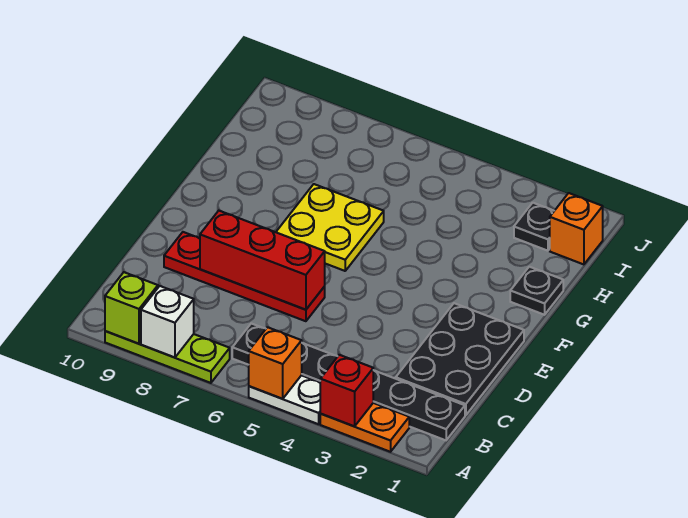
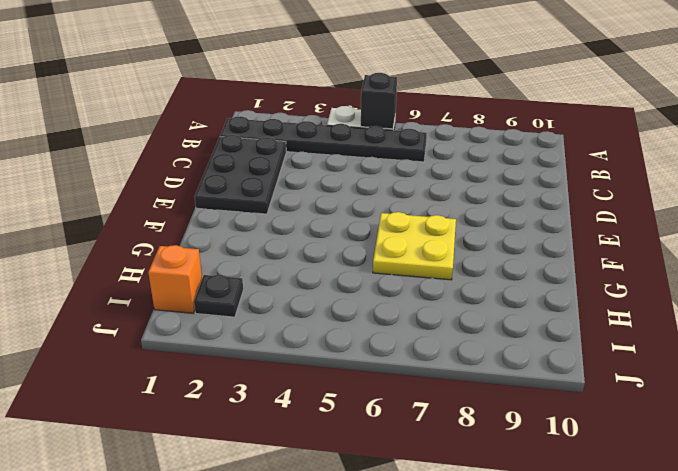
black brick A5 level 2 -> orange brick A5 level 2
none -> orange plate A2:A3 level 1
none -> lime plate A7:A9 level 1
none -> red plate D6:D9 level 1

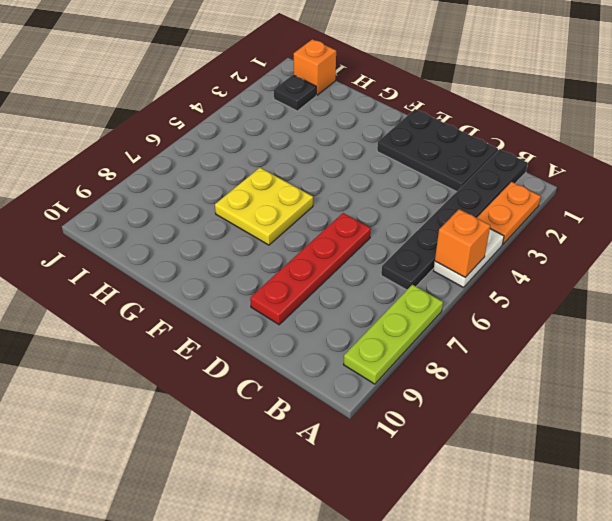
none -> black plate G1 level 1
none -> red brick A3 level 2
none -> white brick A8 level 2

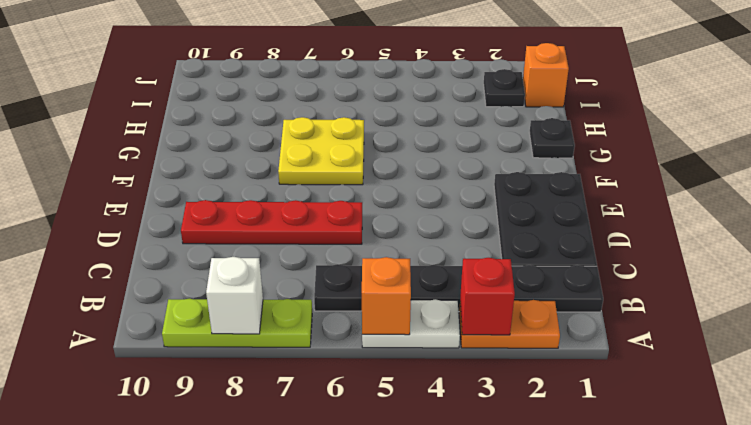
none -> lime brick A9 level 2
none -> red brick D6:D8 level 2

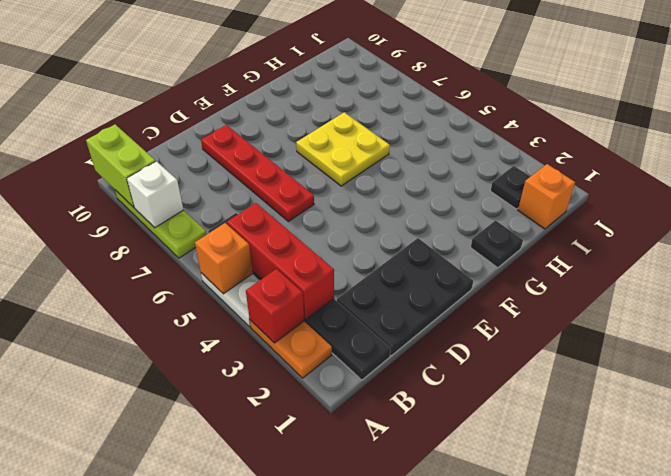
lime brick A9:A10 level 2 -> lime brick A9 level 2
red brick B3:B5 level 2 -> red brick D6:D8 level 2

